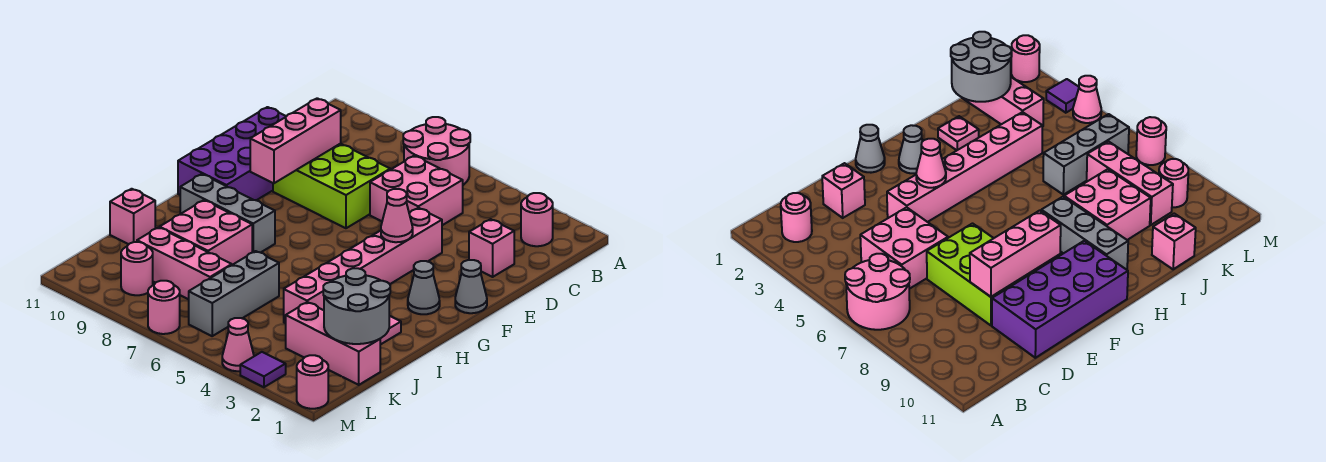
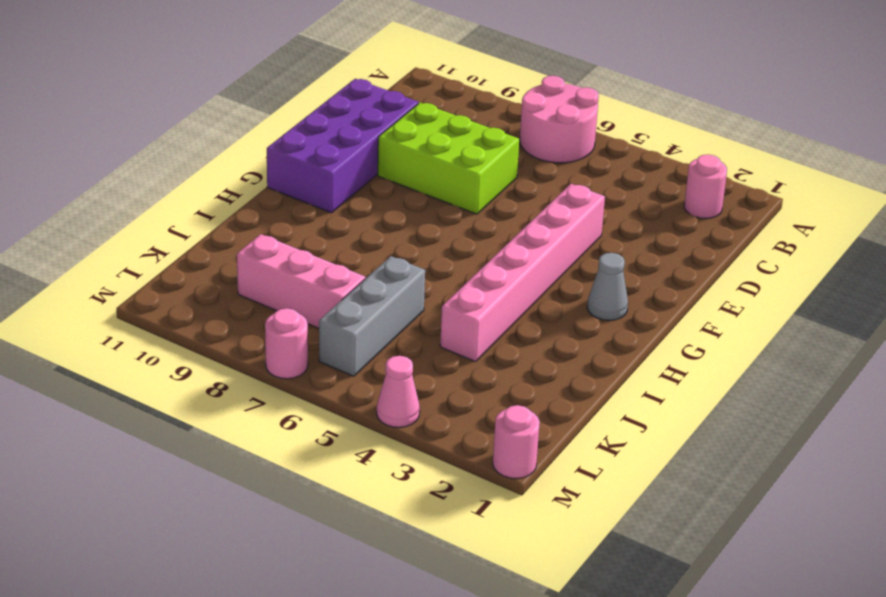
none -> pink brick C5:D6 level 1
none -> pink brick D2 level 1
none -> grey cone F1 level 1

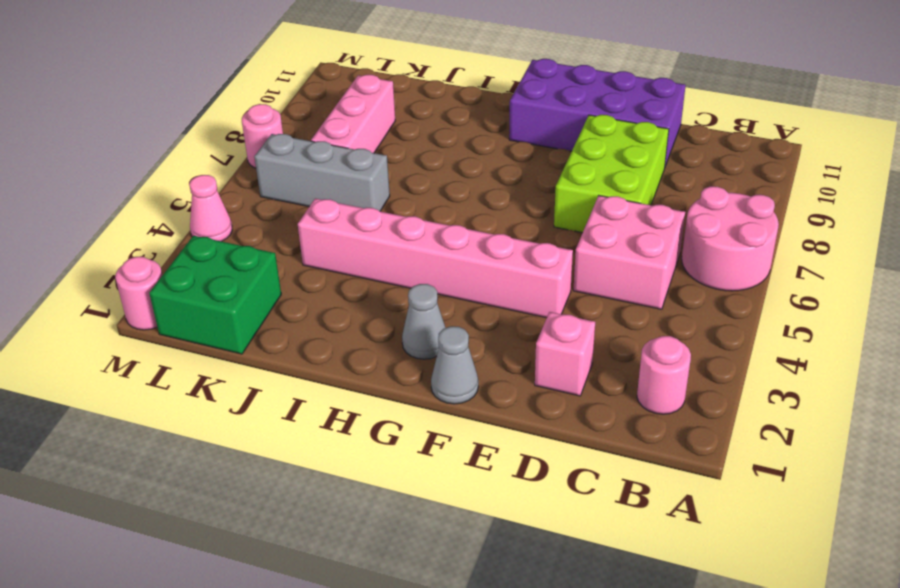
green brick K1:L2 level 1 -> pink brick K1:K3 level 1
none -> grey brick H8:H10 level 1
none -> pink plate I2 level 1
none -> pink brick I8:J9 level 1

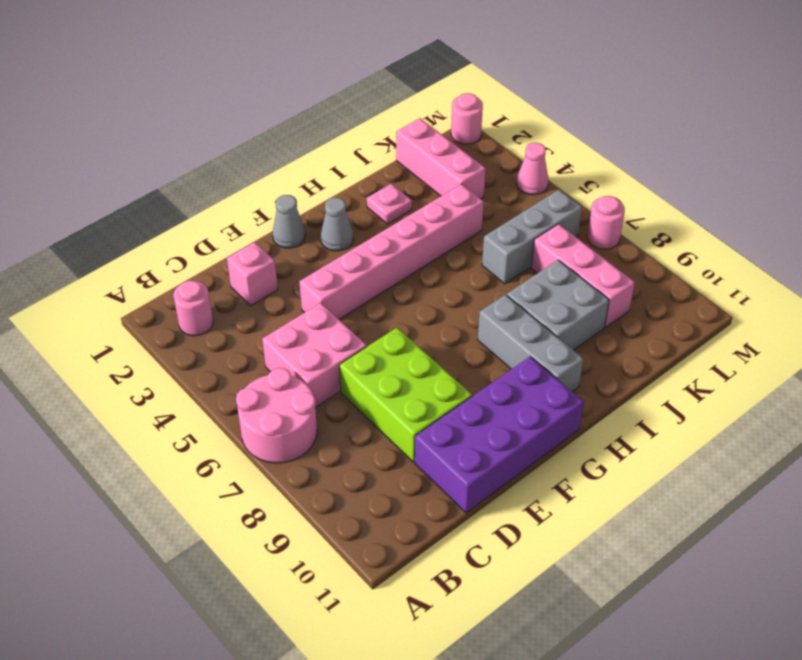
grey brick I8:J9 level 1 -> pink brick I8:J9 level 1
none -> pink brick J11 level 1
none -> pink round brick L9 level 1
none -> purple tile M3 level 1

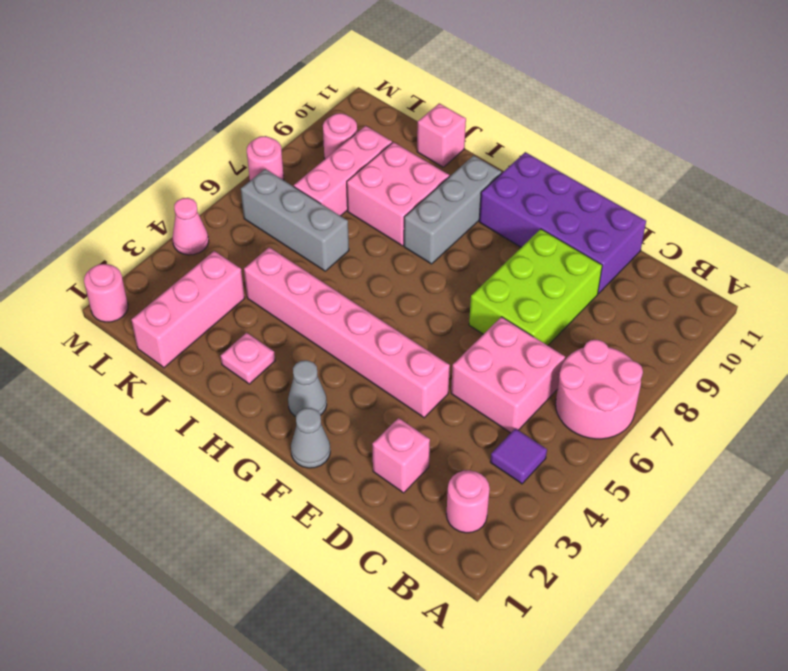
purple tile B4 level 1 -> purple tile M3 level 1
none -> pink brick D9:F9 level 2
none -> pink cone F4 level 2
none -> grey round brick J1:K2 level 2

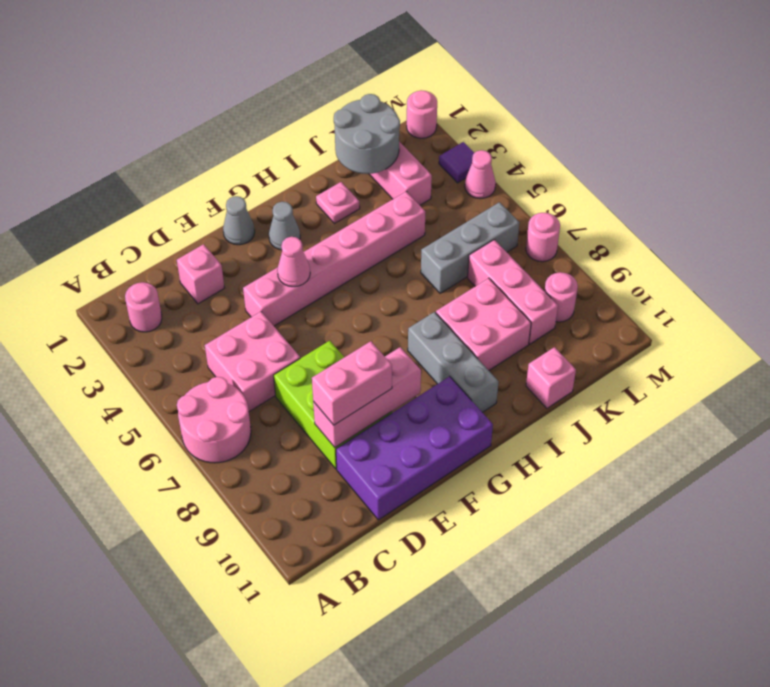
pink brick D9:E9 level 3 -> none

